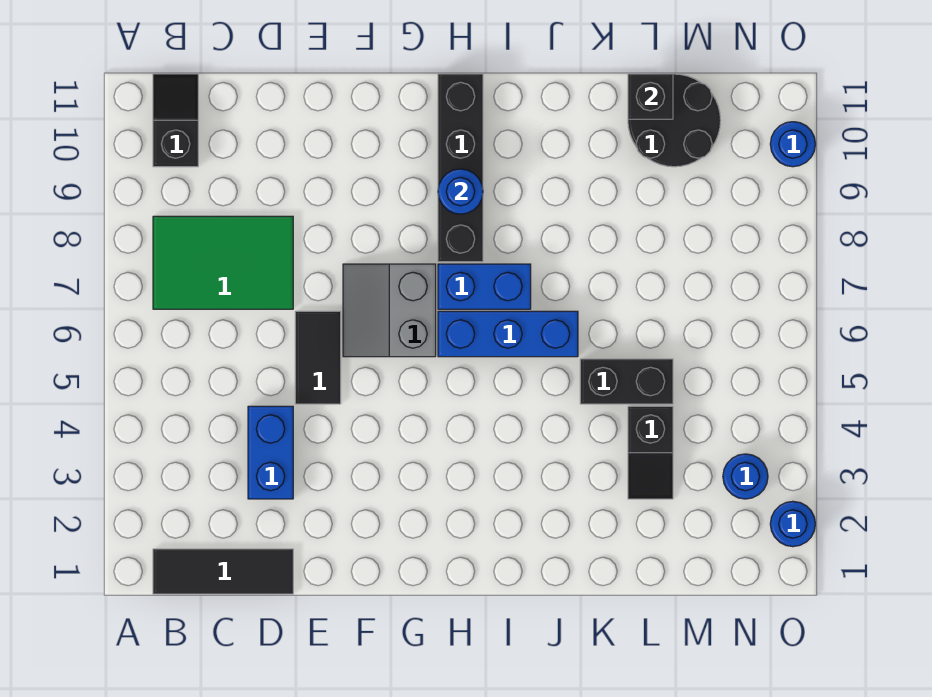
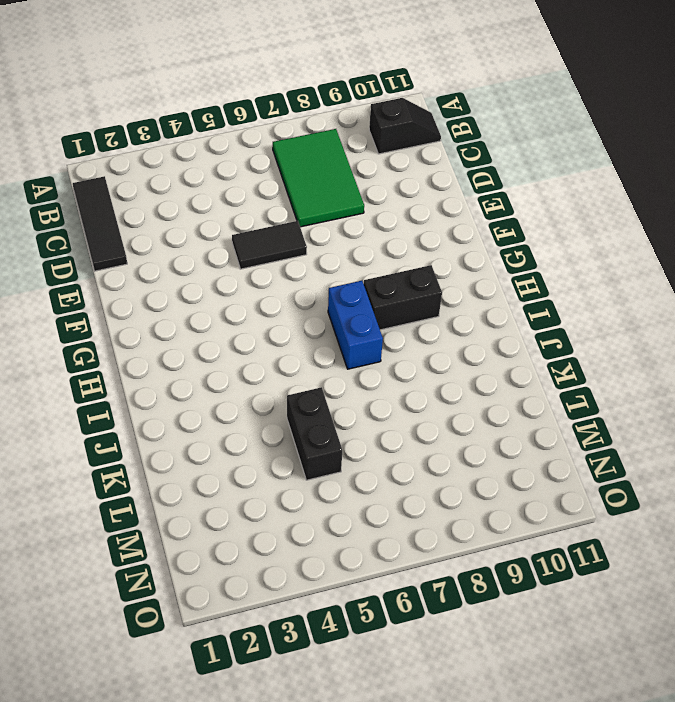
black brick H8:H9 level 1 -> black brick H8:H11 level 1
none -> blue brick D3:D4 level 1
none -> grey slope F6:G7 level 1 top G
none -> blue brick H6:J6 level 1

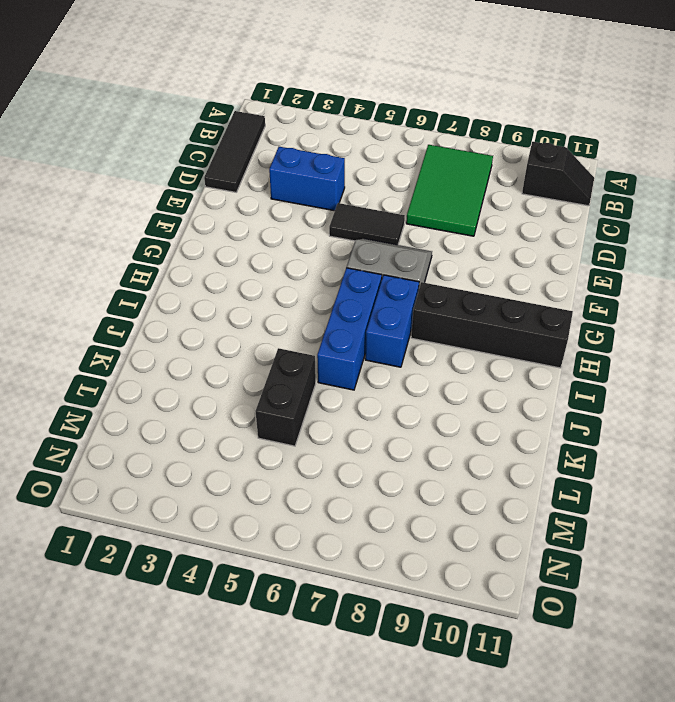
none -> black slope L3:L4 level 1 top 4
none -> black round brick L10:M11 level 1
none -> blue round brick N3 level 1

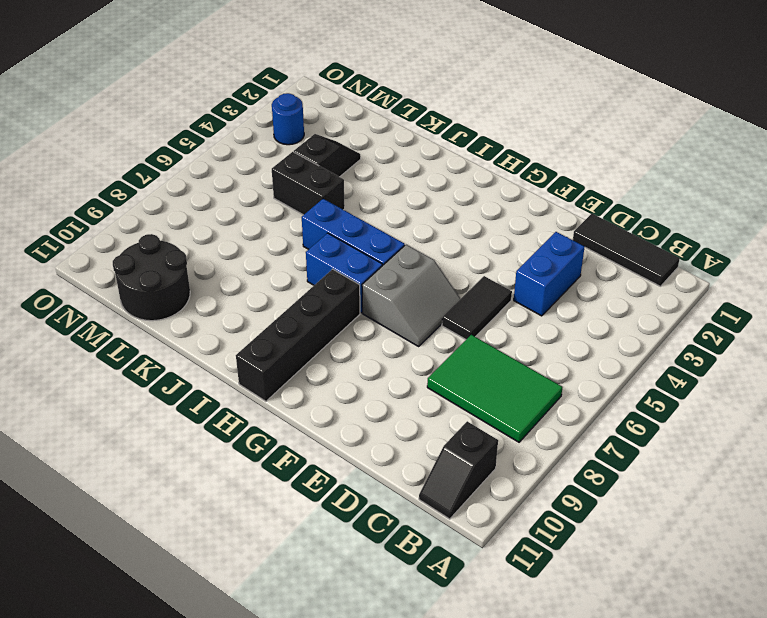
none -> blue round brick O2 level 1
none -> blue round brick O10 level 1
none -> blue round brick H9 level 2

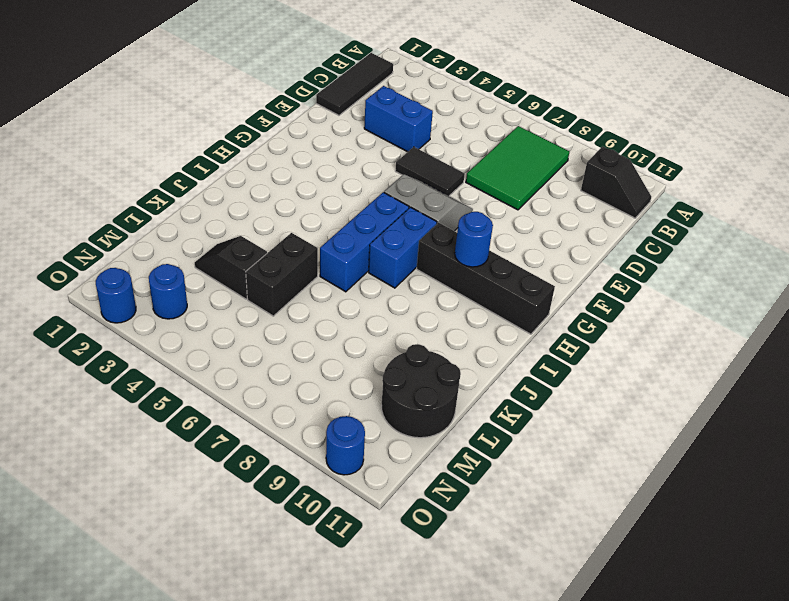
none -> black brick L11 level 2

